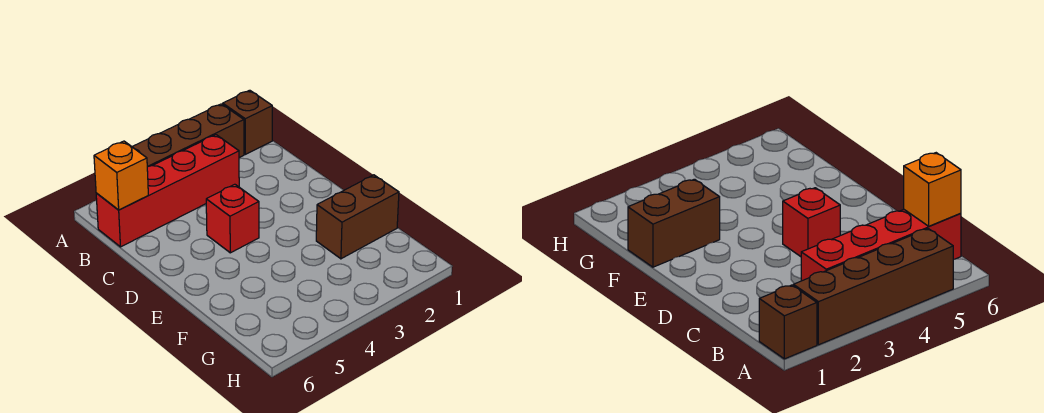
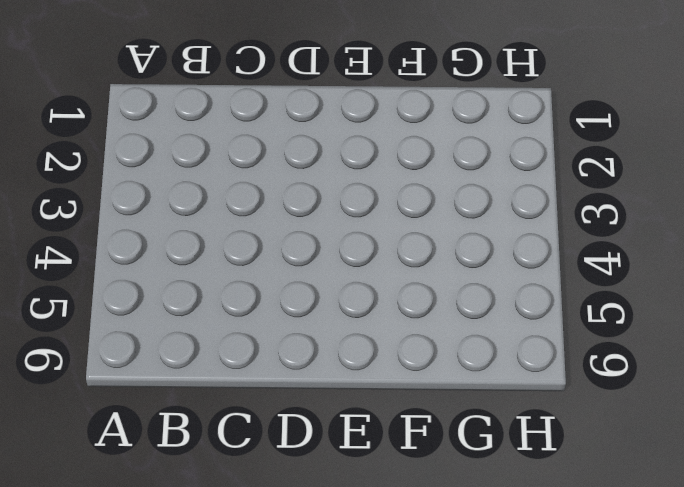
none -> brown brick A1 level 1
none -> brown brick A2:A5 level 1

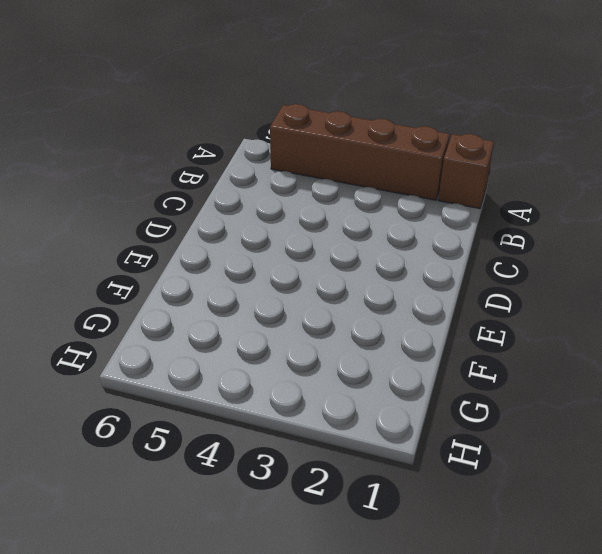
none -> red brick B3:B6 level 1
none -> red brick D4 level 1

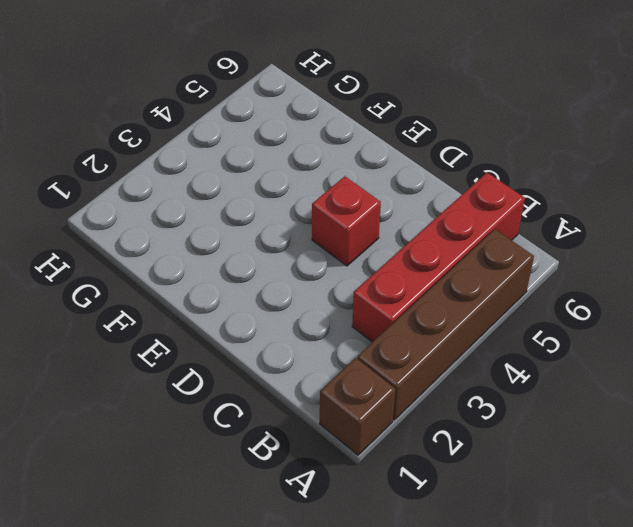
none -> brown brick F1:F2 level 1
none -> orange brick B6 level 2

